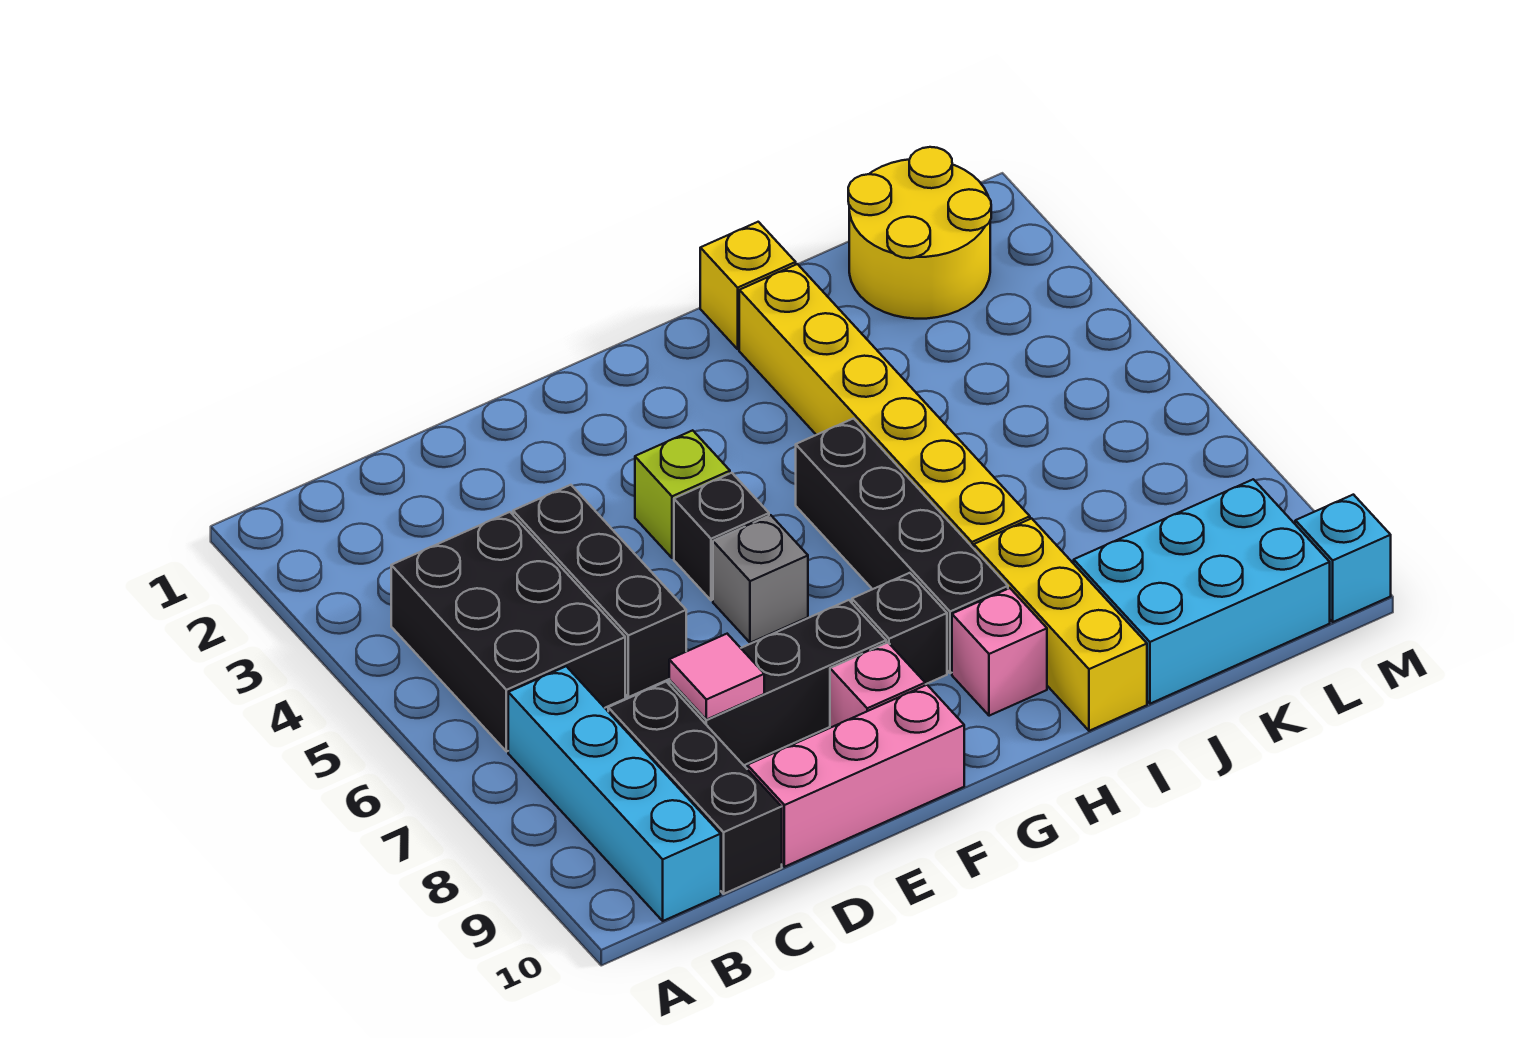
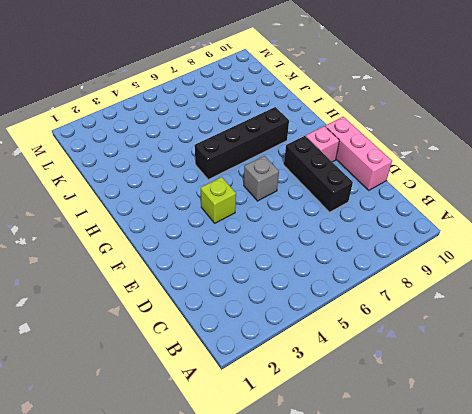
none -> black brick B4:C6 level 1
none -> cyan brick B7:B10 level 1
none -> black brick C8:C10 level 1

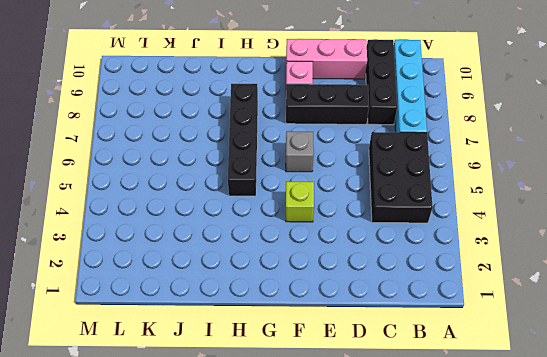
none -> black brick D4:D6 level 1
none -> black brick F5 level 1
none -> black brick G8 level 1

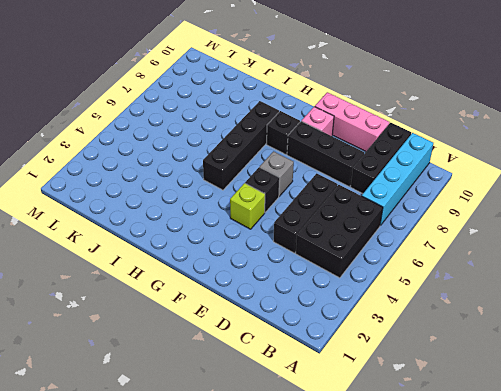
none -> pink brick H9 level 1
none -> yellow brick I1 level 1
none -> yellow brick I2:I7 level 1

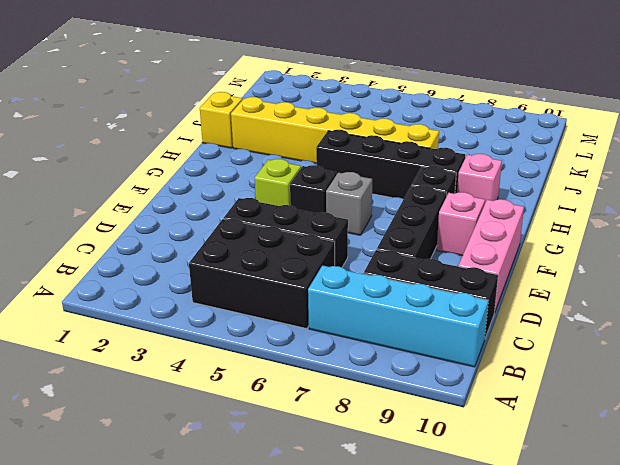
none -> yellow brick I8:I10 level 1
none -> cyan brick J9:L10 level 1
none -> yellow round brick K1:L2 level 1

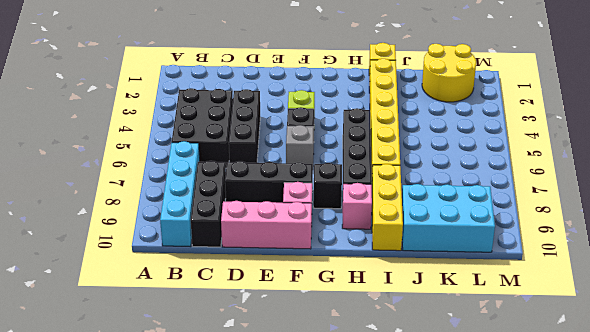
none -> cyan brick M10 level 1
none -> pink tile D8 level 2

